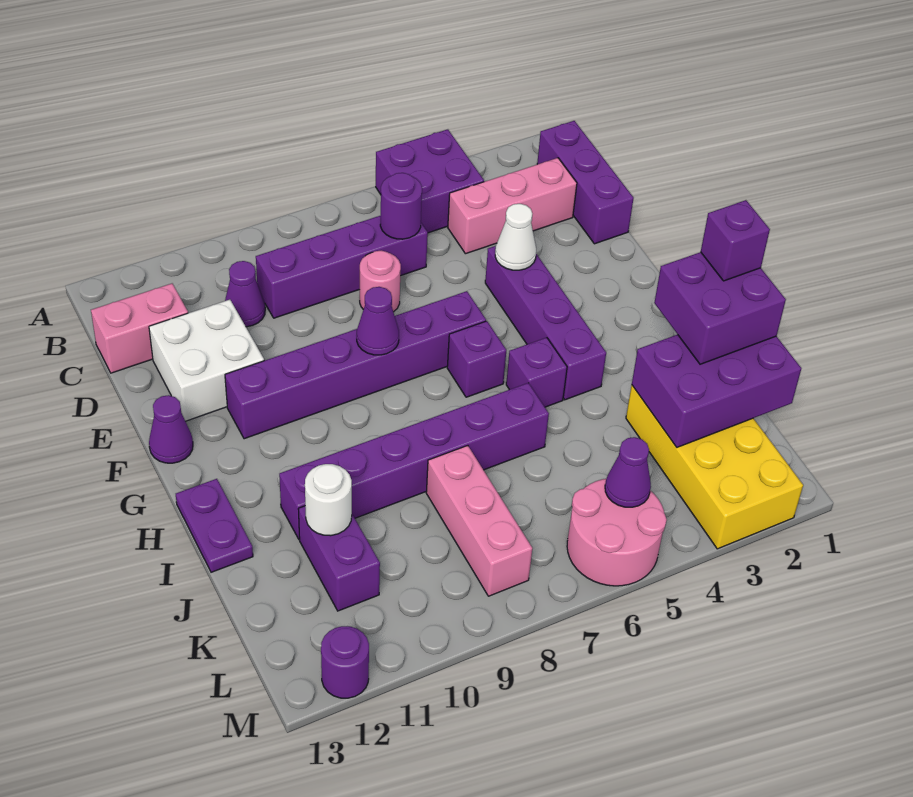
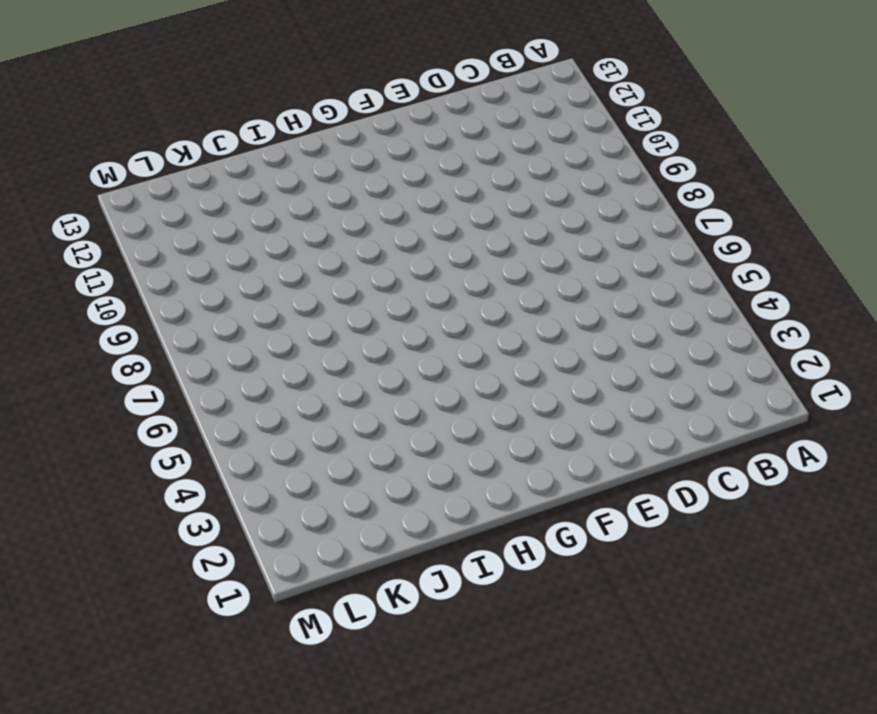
none -> purple brick A4:B5 level 1
none -> purple brick B1:D1 level 1
none -> pink brick C2:C4 level 1

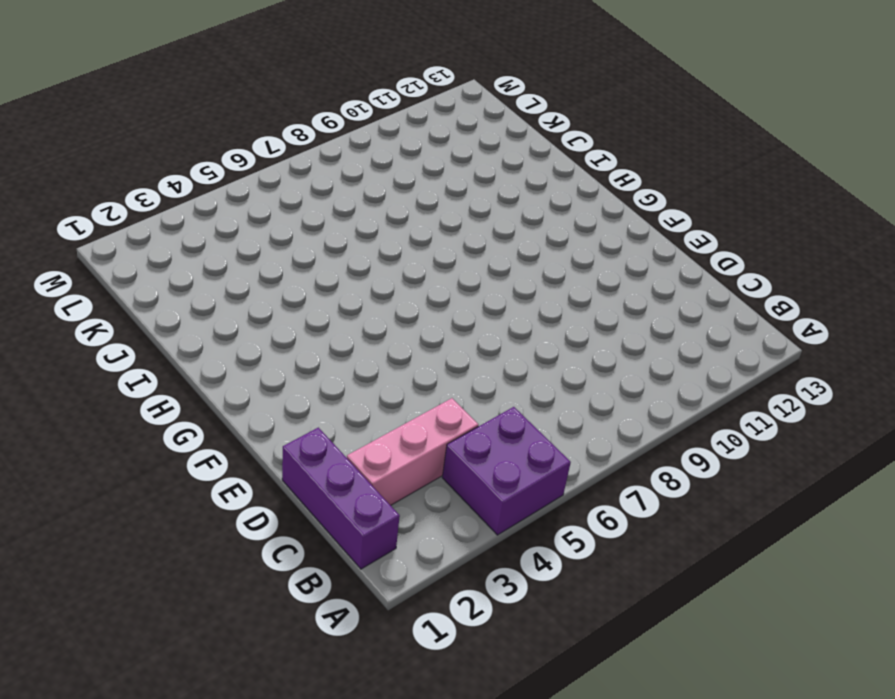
none -> purple brick C6:C9 level 1
none -> purple cone C10 level 1
none -> pink brick C12:C13 level 1

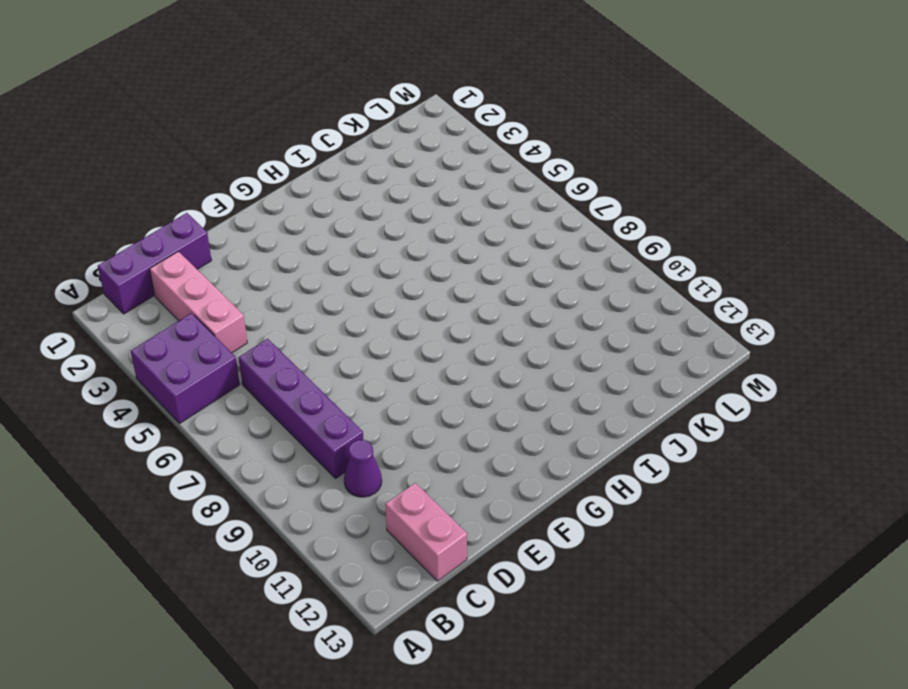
none -> pink round brick D7 level 1
none -> white brick D11:E12 level 1
none -> purple brick E4:H4 level 1

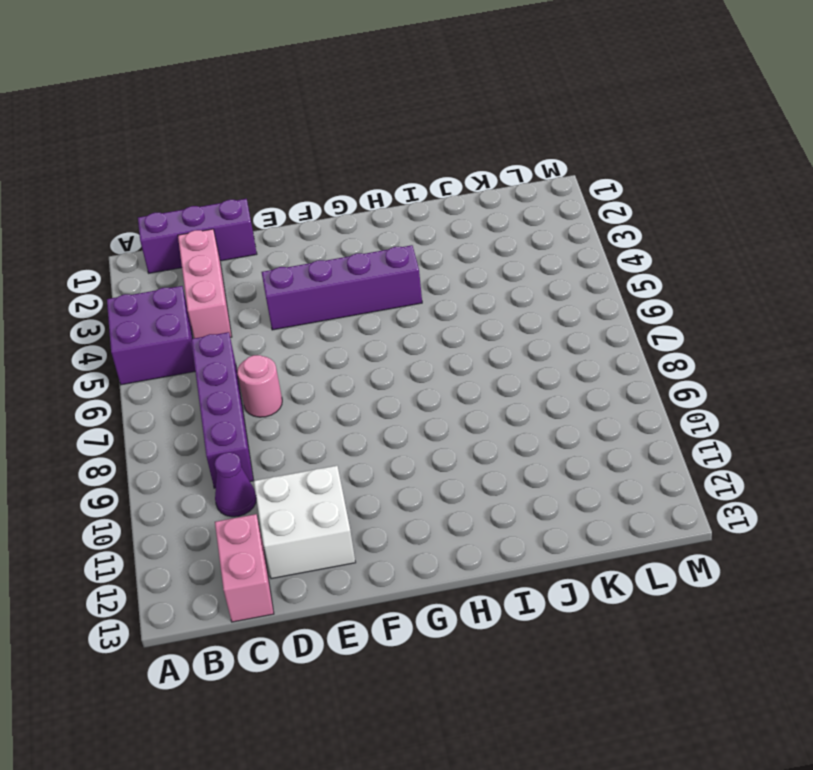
none -> purple brick F6:F11 level 1
none -> purple cone F13 level 1
none -> purple brick G6 level 1

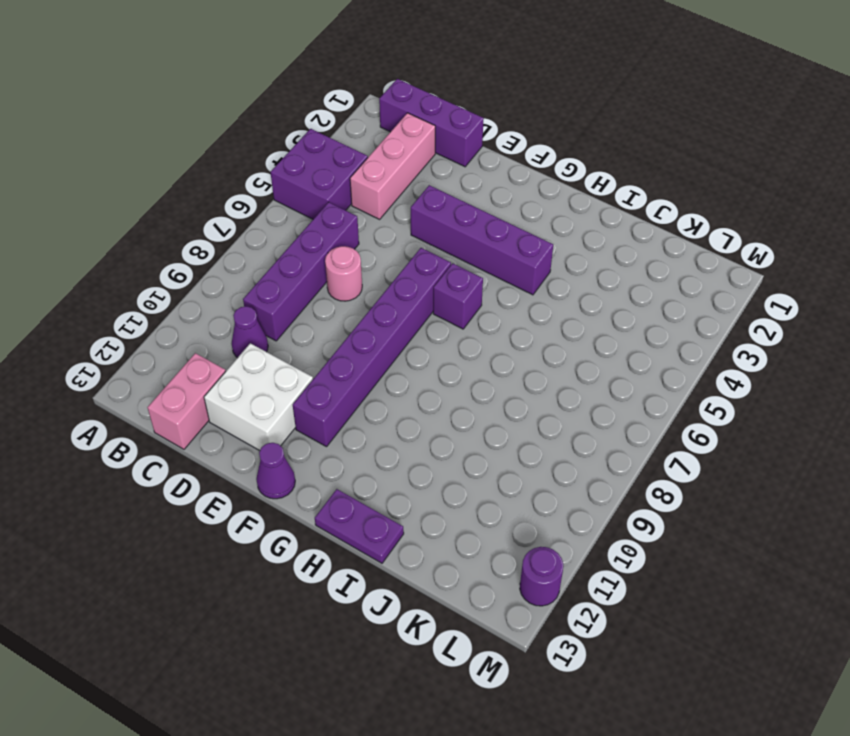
none -> purple brick H5 level 1
none -> purple brick I6:I11 level 1
none -> yellow brick J2:M3 level 1

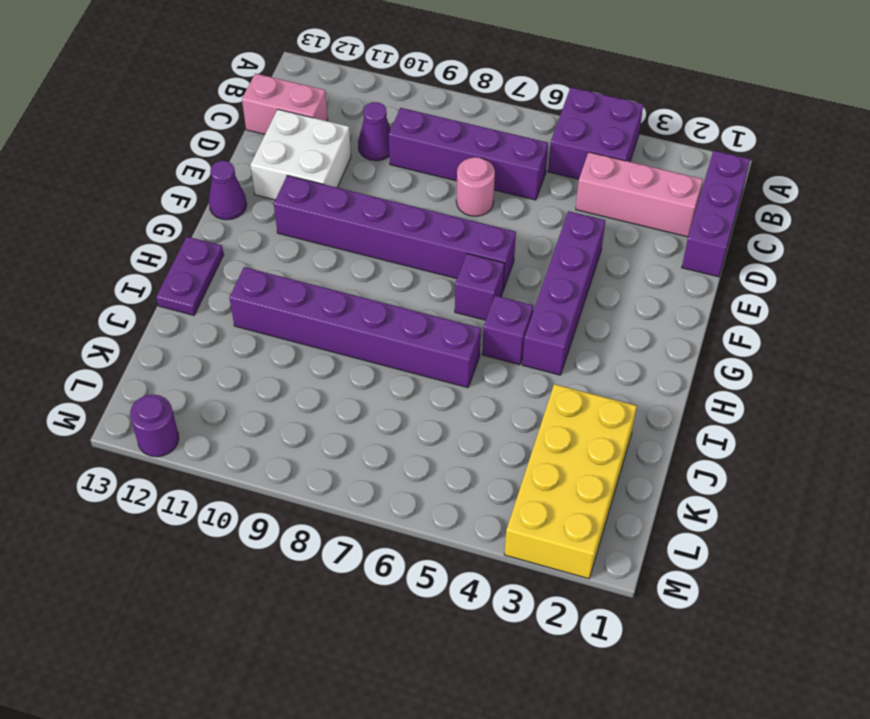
none -> pink brick J8:L8 level 1
none -> purple brick J11:K11 level 1
none -> pink round brick L5:M6 level 1

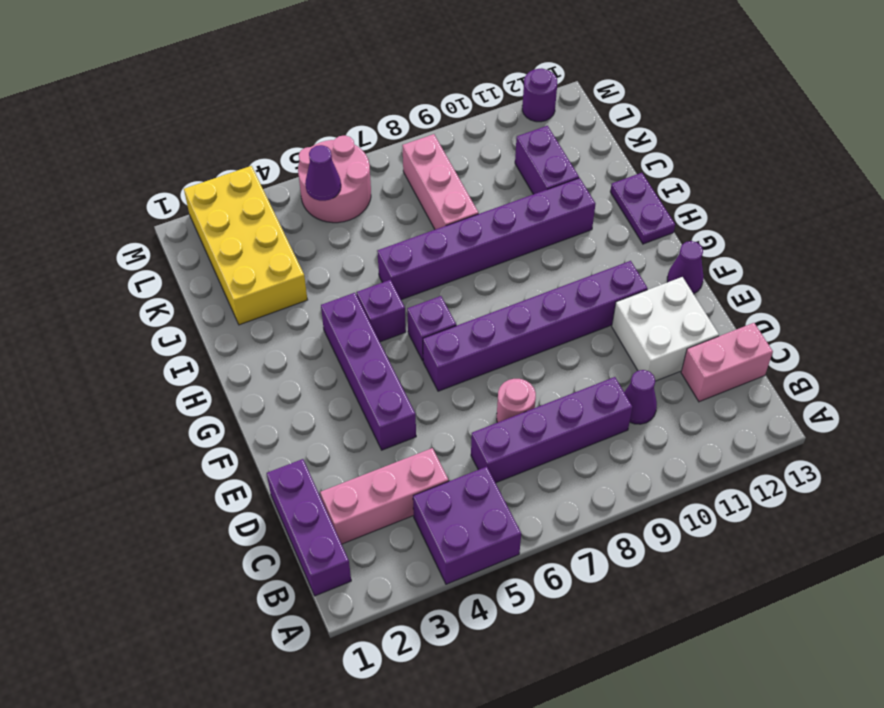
none -> purple round brick C6 level 2
none -> white cone E4 level 2
none -> purple cone F8 level 2

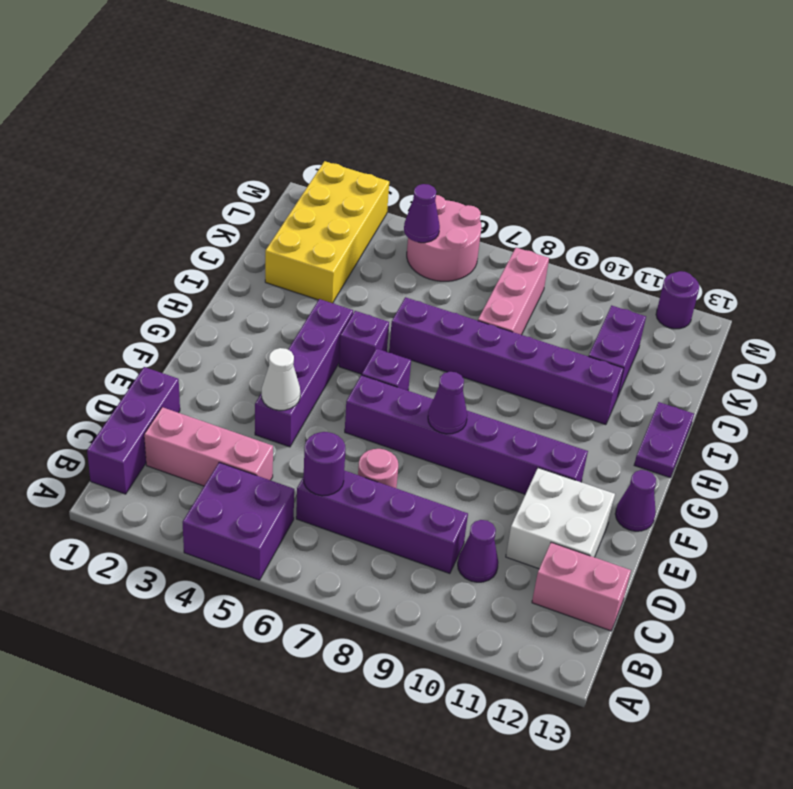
none -> purple brick J1:K3 level 2
none -> white round brick J11 level 2
none -> purple brick I1:J2 level 3

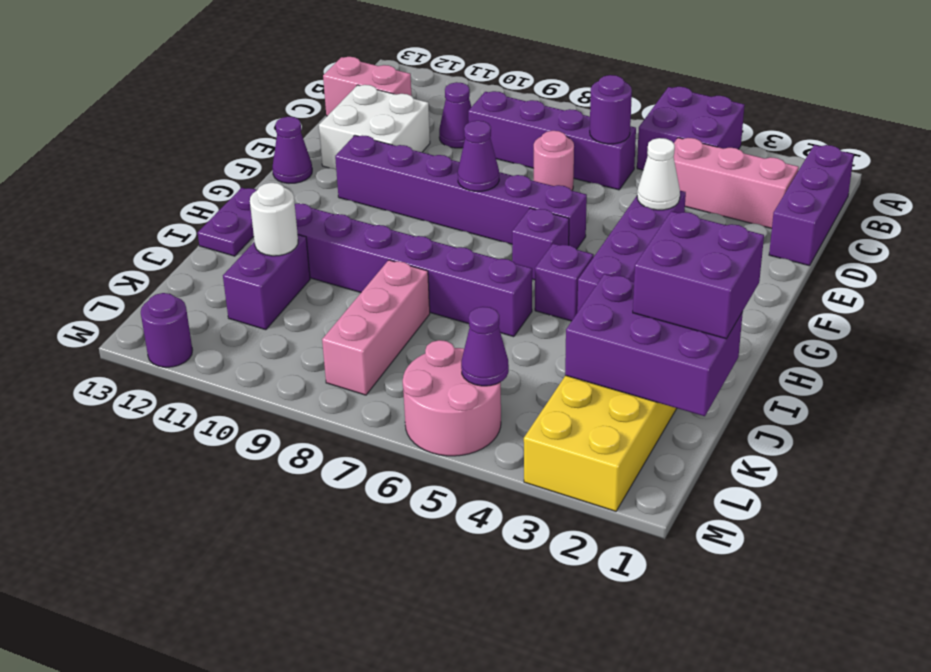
none -> purple brick I1 level 4

